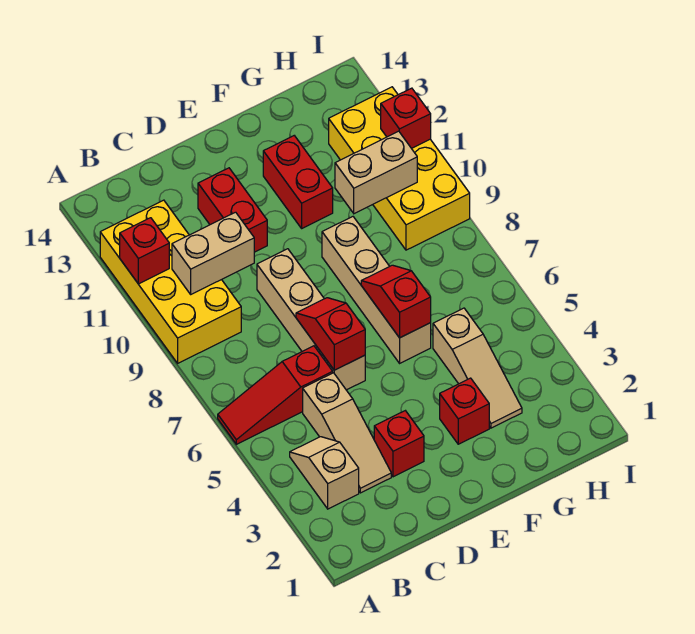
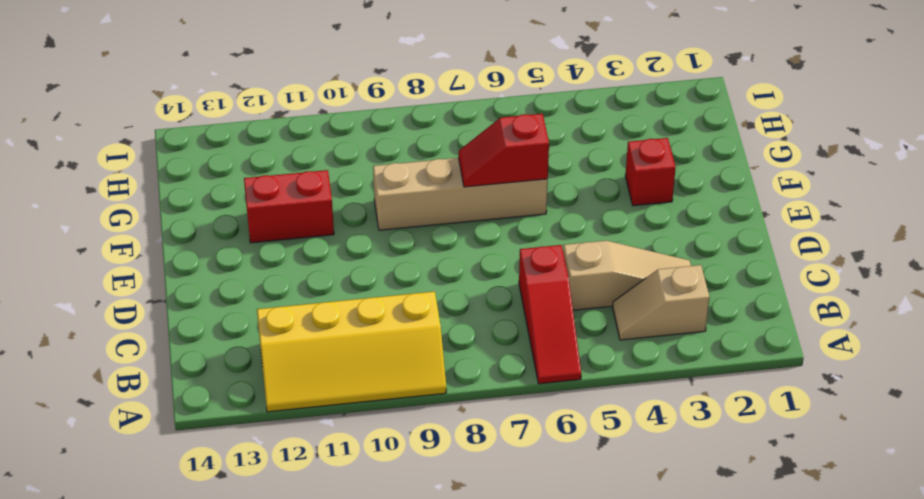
yellow slope A9:B12 level 1 top B -> yellow brick A9:B12 level 1
none -> red brick D3 level 1
none -> tan brick D6:D9 level 1
none -> red brick D11:D12 level 1

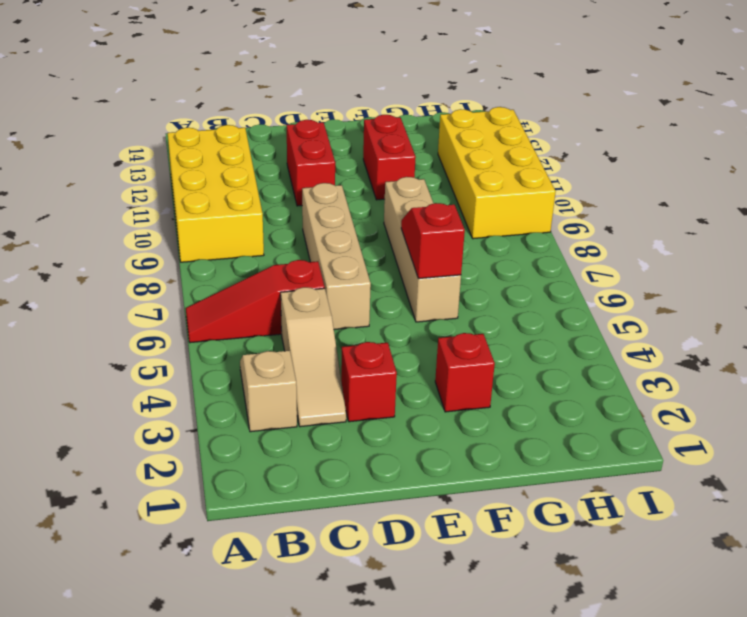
none -> tan slope G3:G5 level 1 top 5
none -> red brick A11 level 2
none -> tan brick B10:C10 level 2

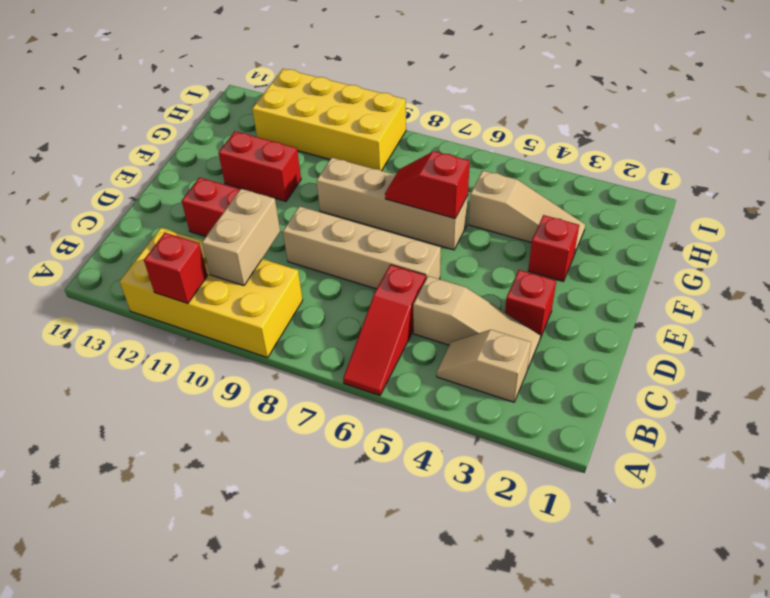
none -> red slope D6:D7 level 2 top 6
none -> tan brick G10:H10 level 2
none -> red brick I11 level 2

